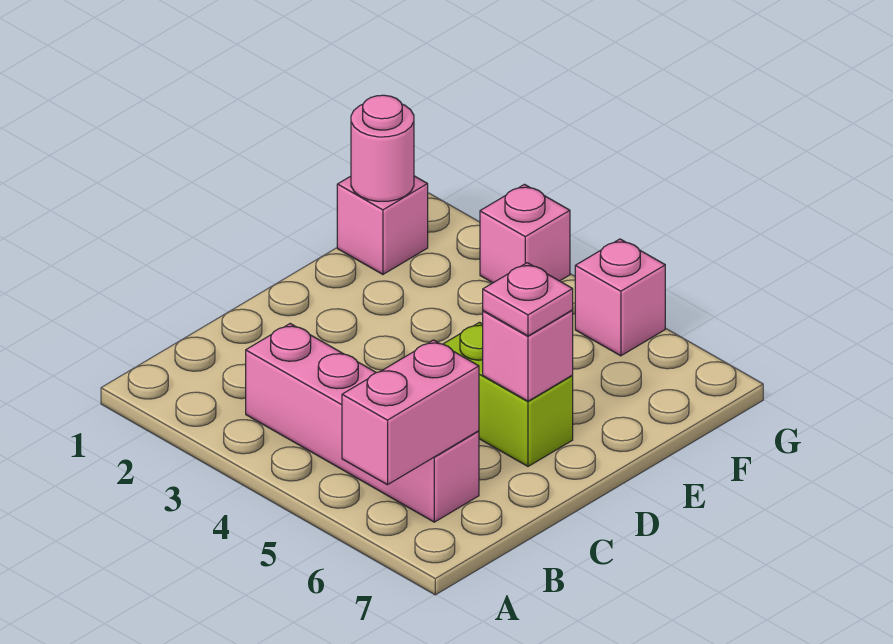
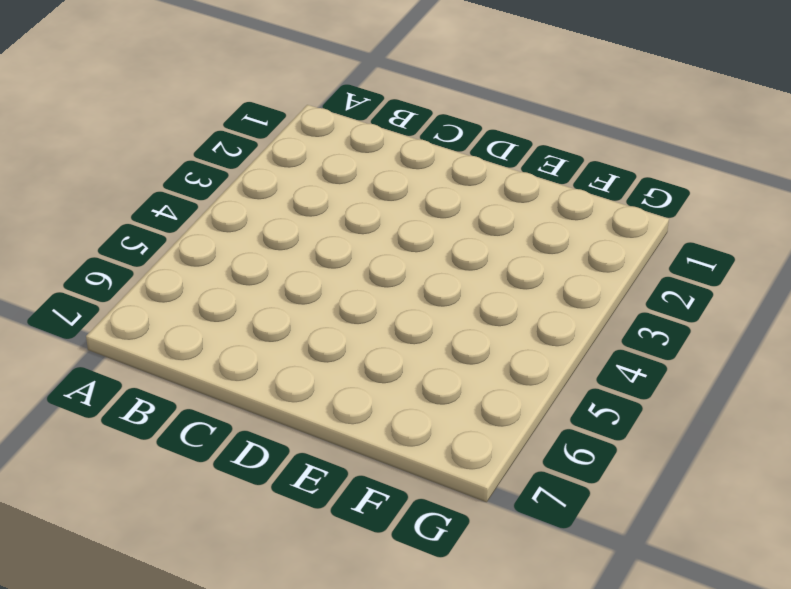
none -> pink brick B3:B6 level 1
none -> lime brick D5:D6 level 1

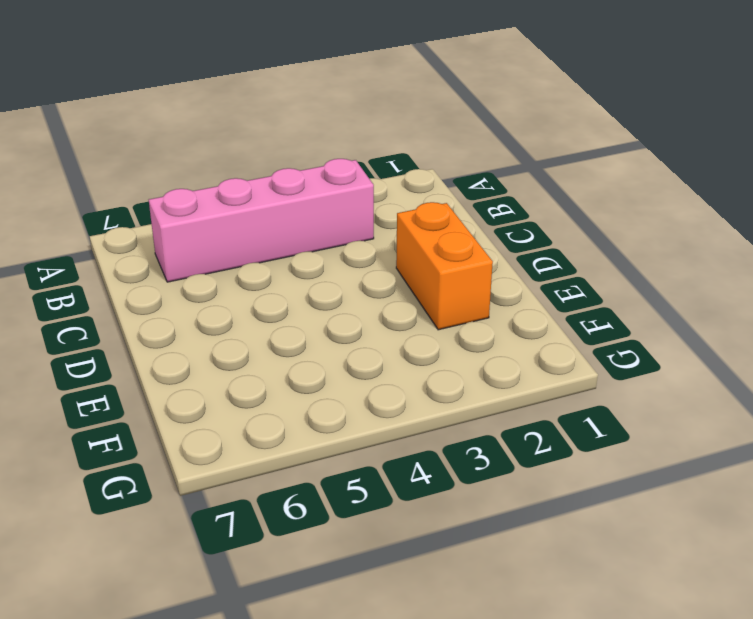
orange brick D2:E2 level 1 -> none
none -> lime brick D5:D6 level 1
none -> pink brick F1 level 1

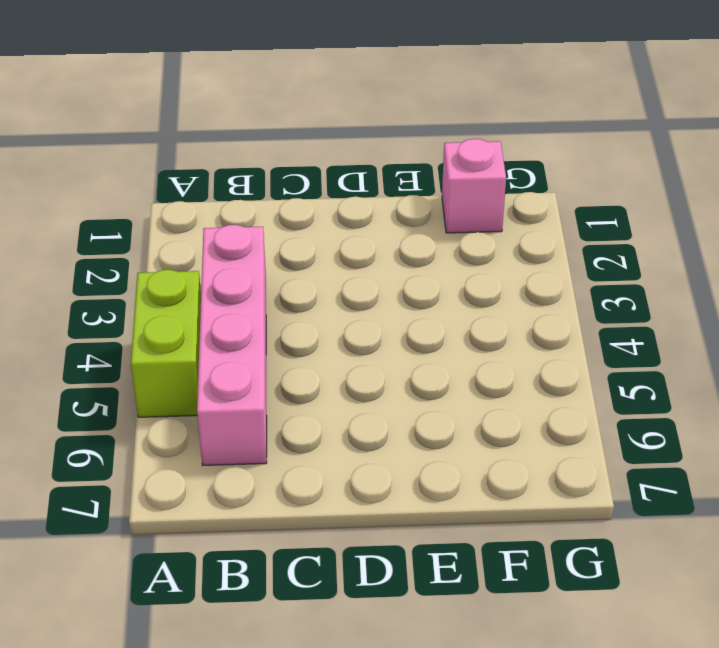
lime brick A4:A5 level 1 -> lime brick D5:D6 level 1
none -> pink brick G3 level 1
none -> pink brick G5 level 1

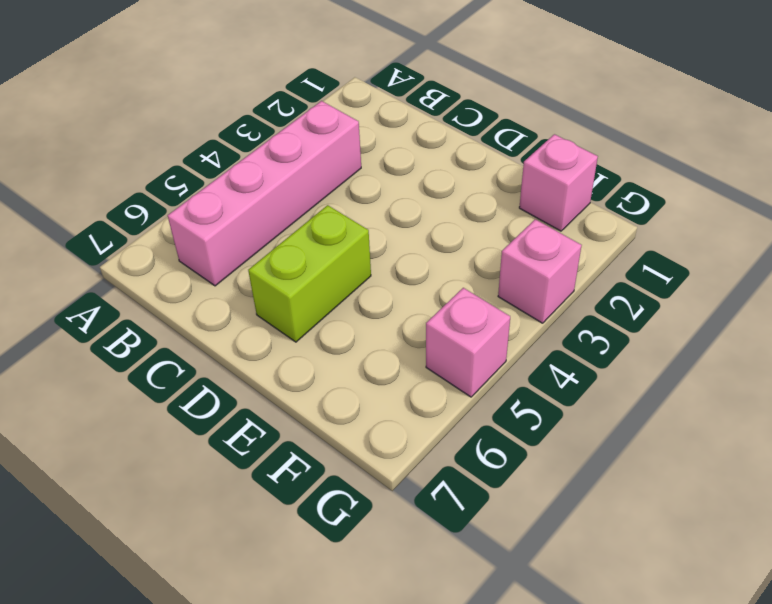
none -> pink brick A6:B6 level 2
none -> pink brick D6 level 2

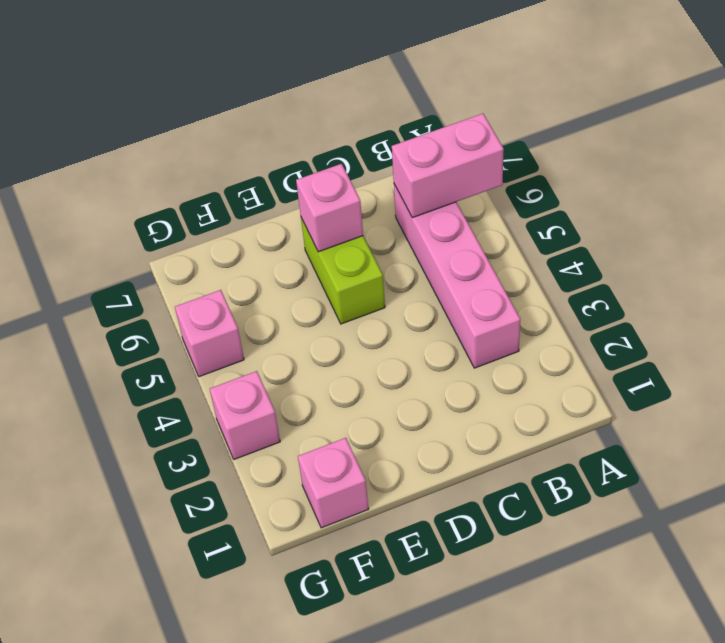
none -> pink round brick F1 level 2
none -> pink plate D6 level 3

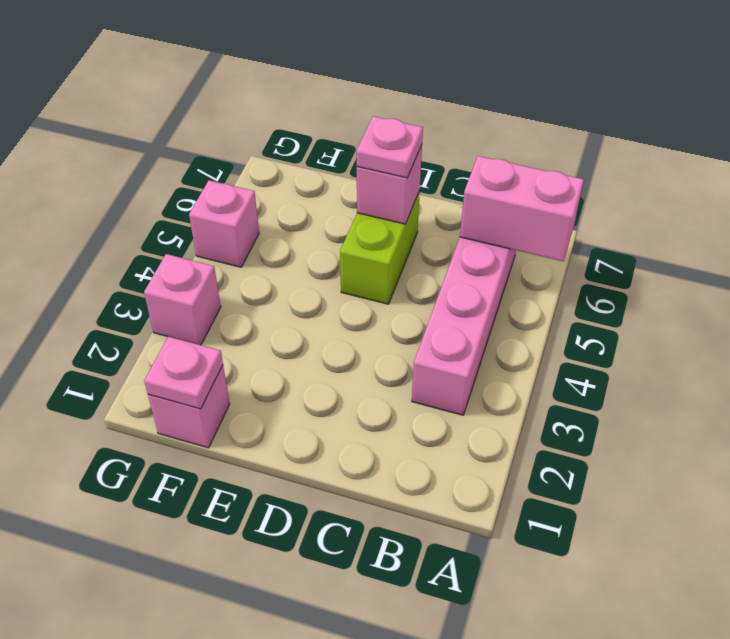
pink plate F1 level 2 -> pink round brick F1 level 2

